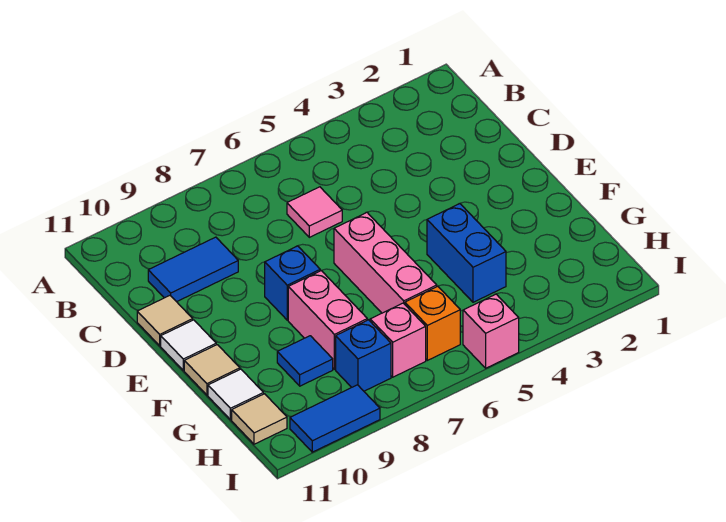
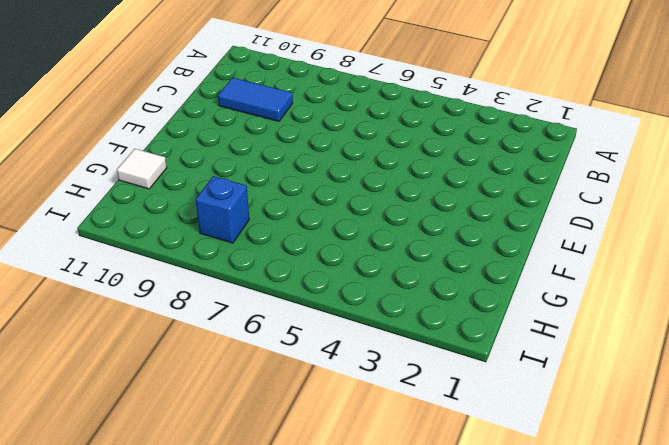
none -> pink tile C6 level 1
none -> tan tile D11 level 1
none -> pink brick E6:G6 level 1

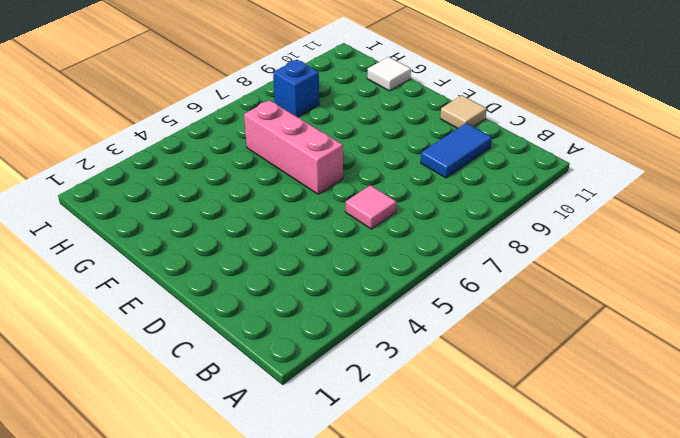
none -> blue brick E8 level 1
none -> white tile E11 level 1
none -> blue brick F4:G4 level 1

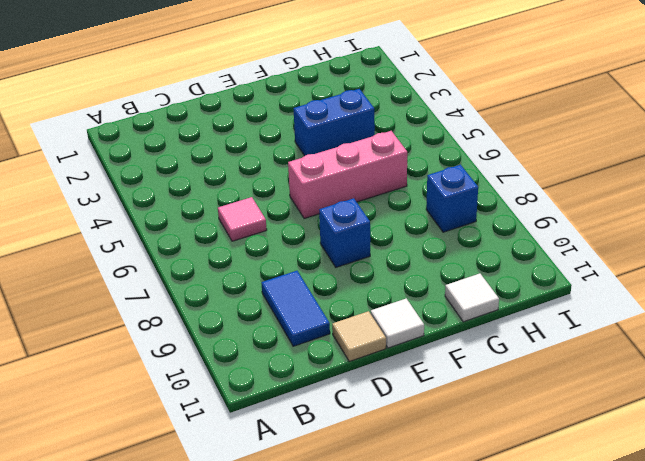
none -> pink brick F8:G8 level 1
none -> tan tile F11 level 1
none -> blue tile G9 level 1

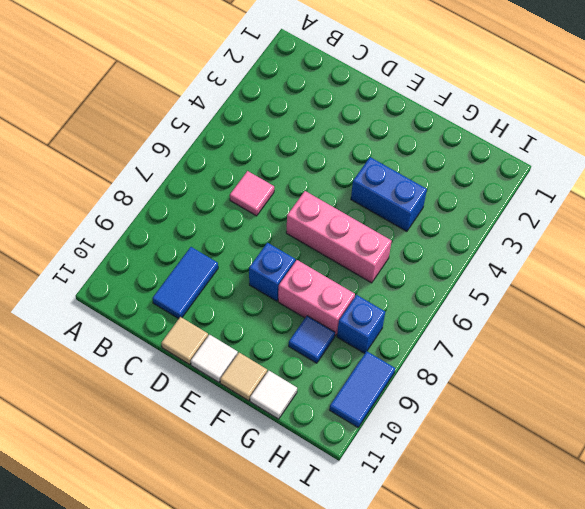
none -> orange brick H6 level 1
none -> pink brick H7 level 1
none -> tan tile H11 level 1

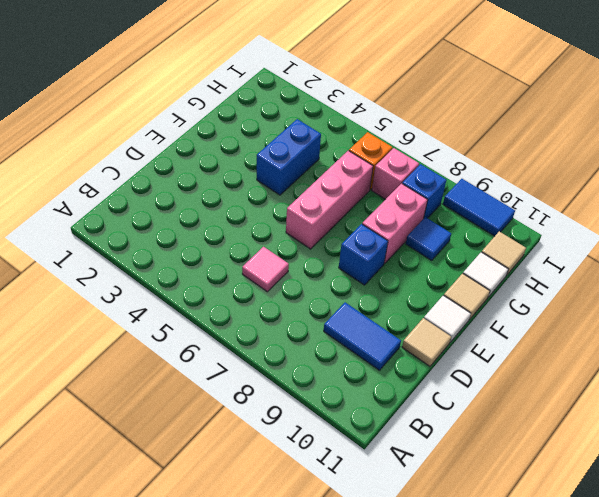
none -> pink brick I5 level 1

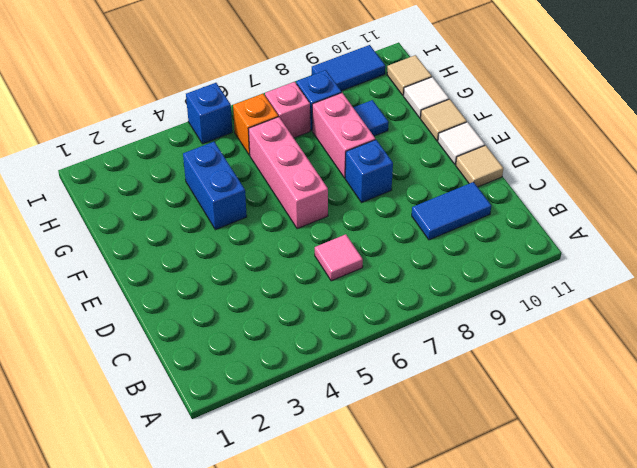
blue brick I5 level 1 -> pink brick I5 level 1

